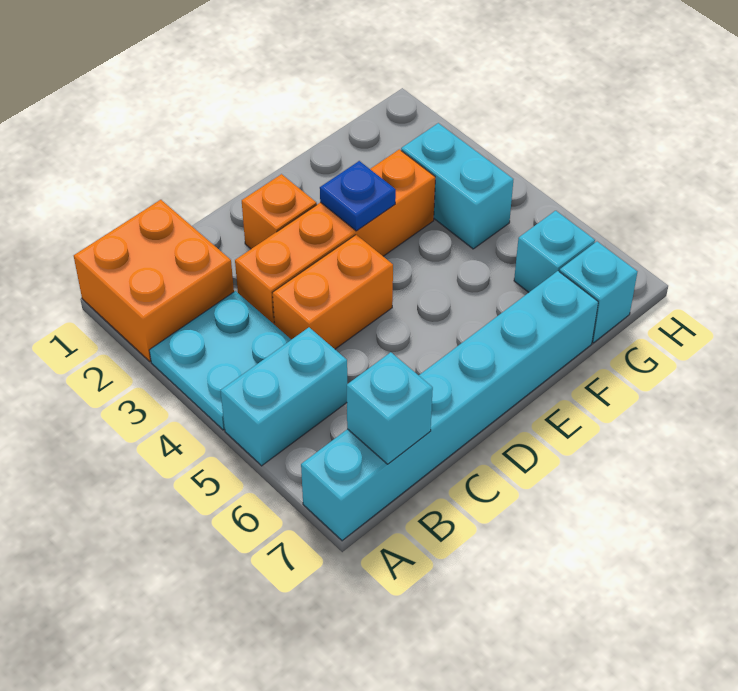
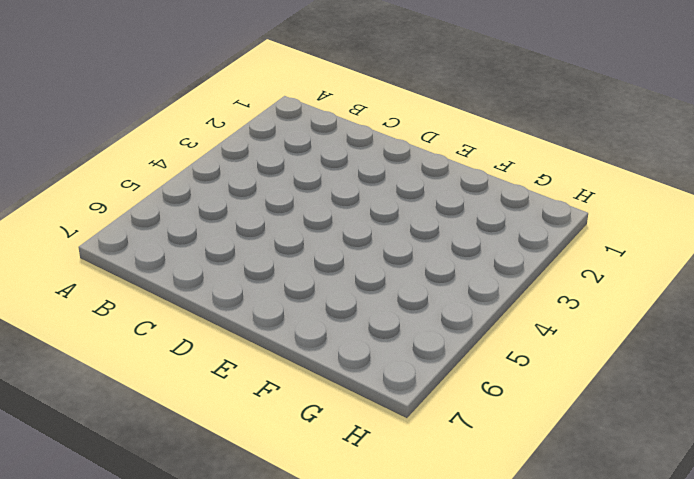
none -> orange brick A1:B2 level 1
none -> cyan plate A3:B4 level 1
none -> cyan brick A5:B5 level 1

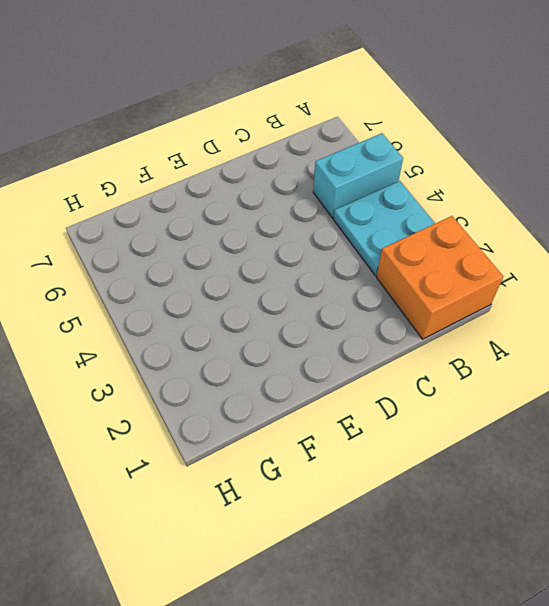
none -> cyan brick A7:F7 level 1
none -> orange brick C3:F3 level 1
none -> orange brick C4:D4 level 1

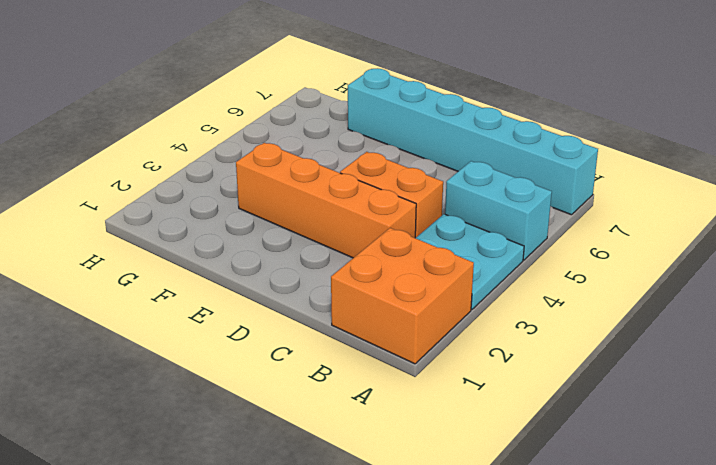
none -> orange brick D2 level 1
none -> cyan brick G3:G4 level 1
none -> cyan brick G6 level 1

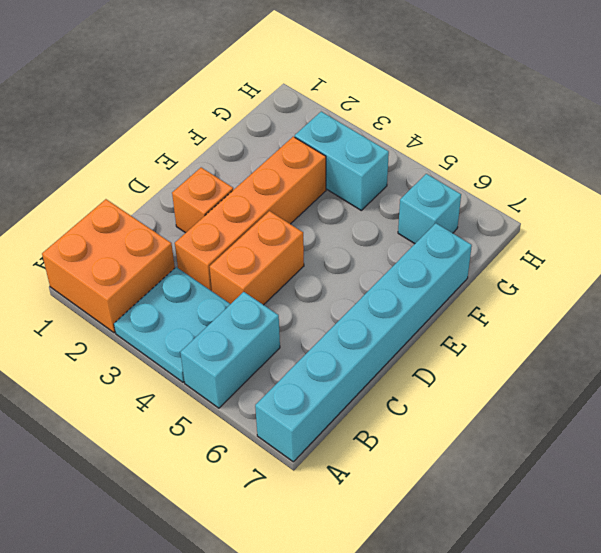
none -> cyan brick G7 level 1
none -> cyan brick B7 level 2
none -> blue plate E3 level 2

